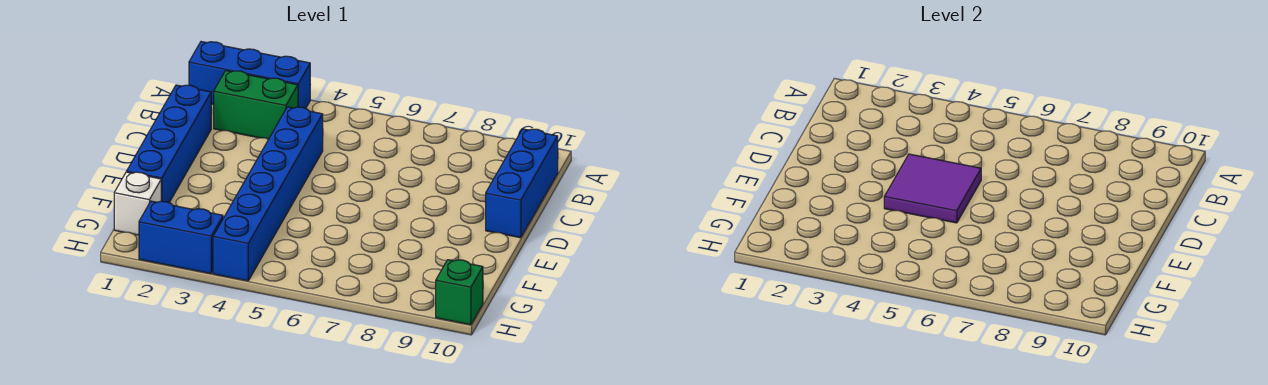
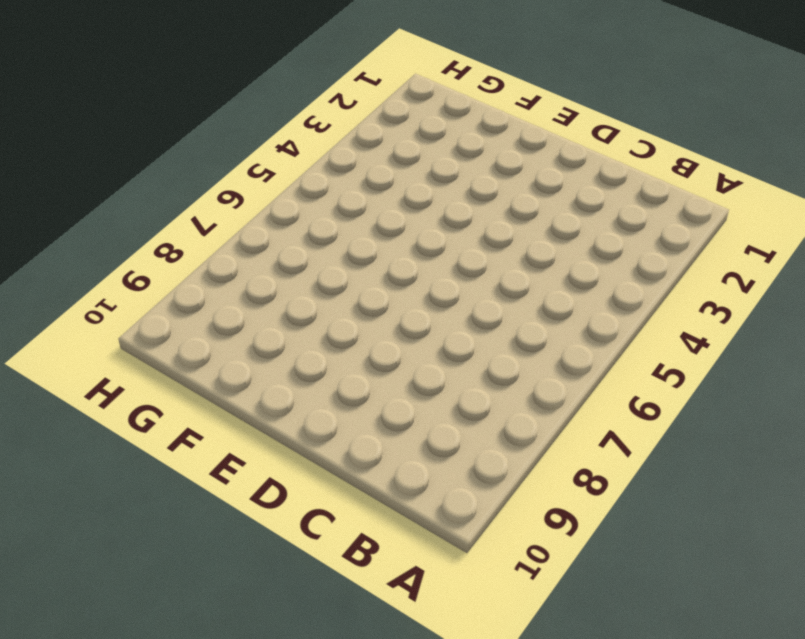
none -> blue brick A1:A3 level 1
none -> green brick B2:B3 level 1

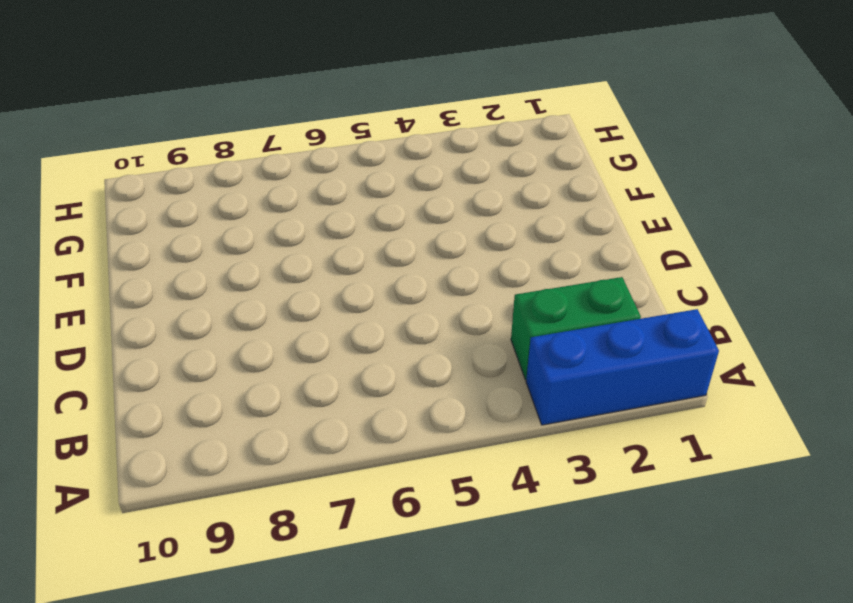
none -> blue brick B10:D10 level 1
none -> blue brick C1:F1 level 1

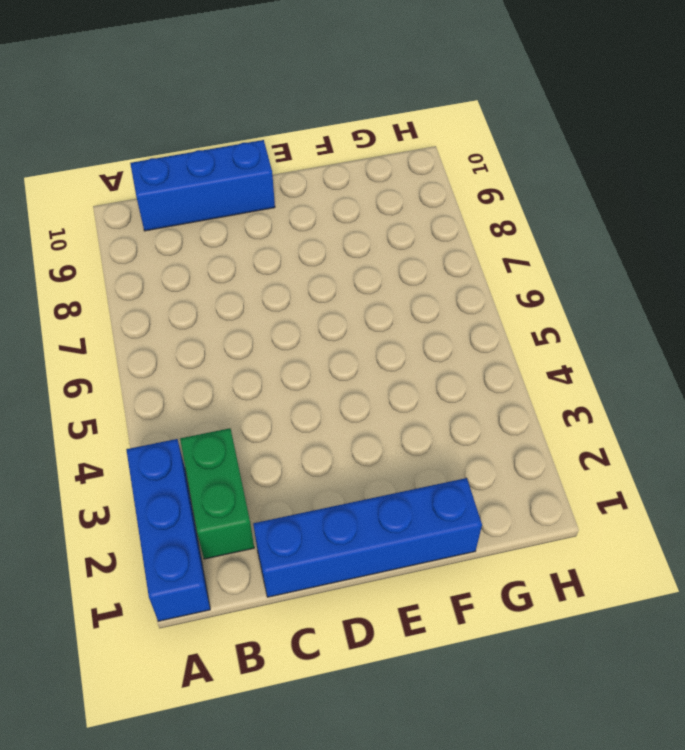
none -> blue brick C4:H4 level 1
none -> white brick G1 level 1

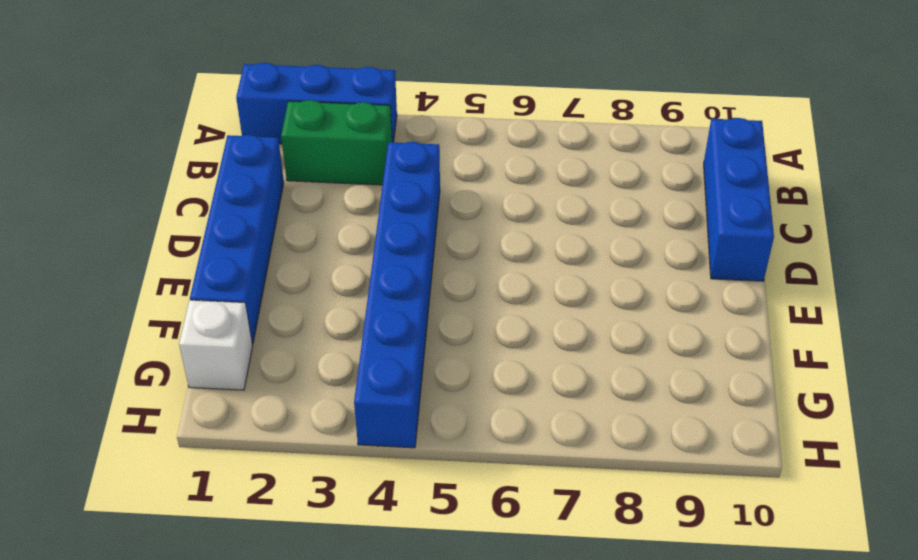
none -> blue brick H2:H3 level 1
none -> green brick H10 level 1

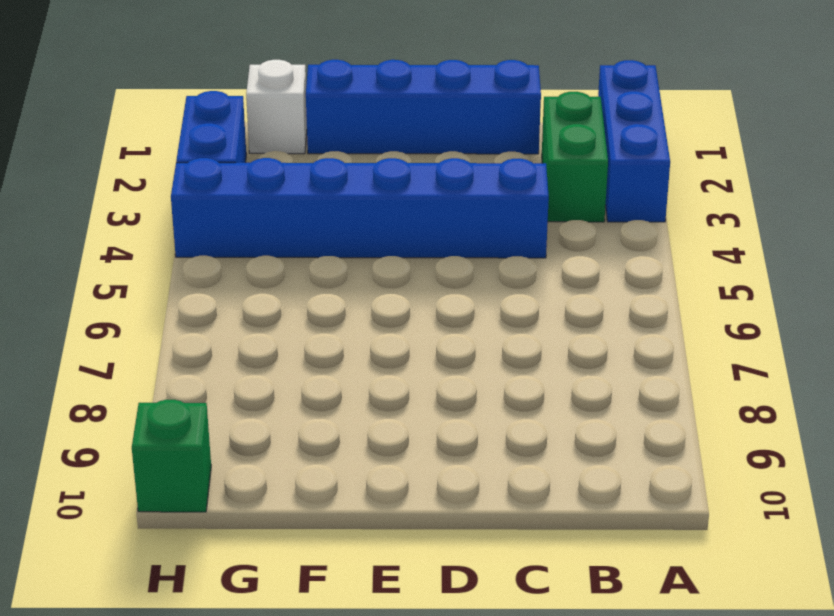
none -> blue brick B10:D10 level 1
none -> purple tile D4:E5 level 2

